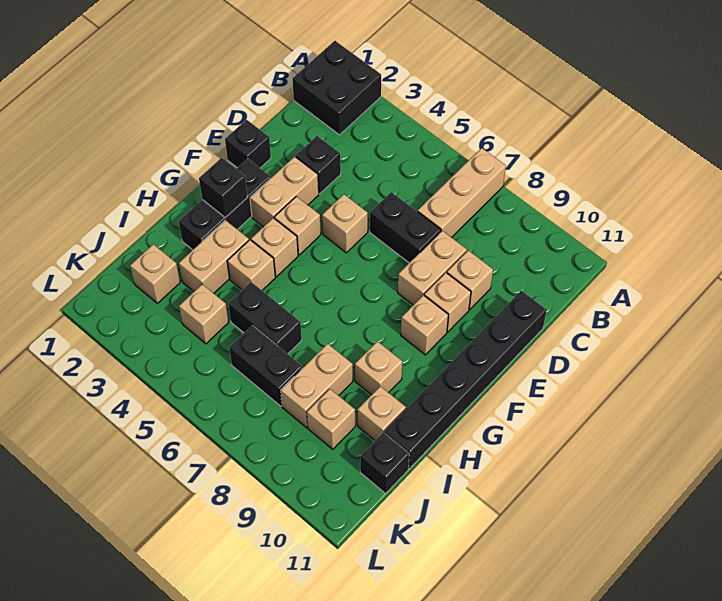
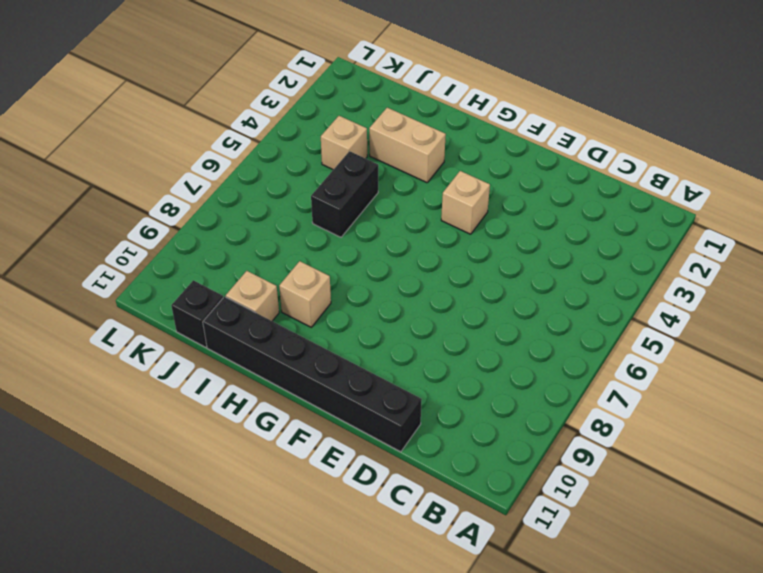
none -> black brick A1:B2 level 1
none -> tan brick A7:C7 level 1
none -> black brick D3 level 1

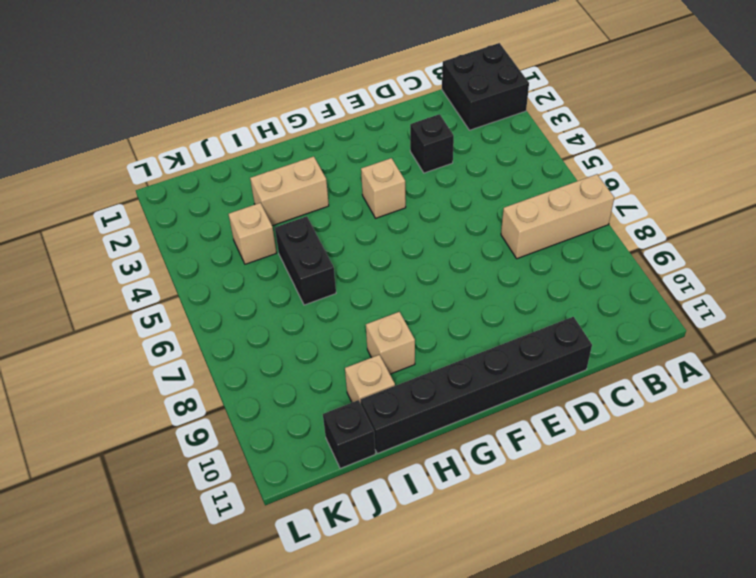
none -> black brick D6:D7 level 1
none -> tan brick D8:E8 level 1
none -> tan brick D9 level 1

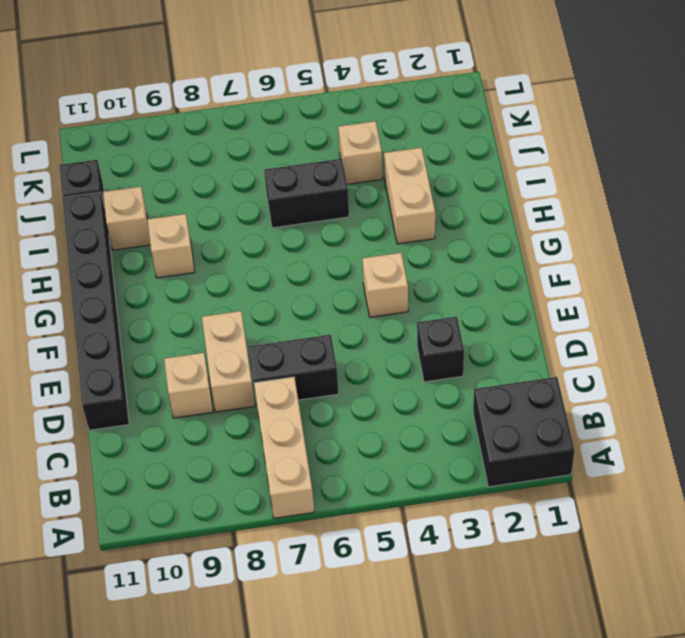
none -> black brick E1 level 1
none -> tan brick E3:F3 level 1
none -> tan brick E5 level 1

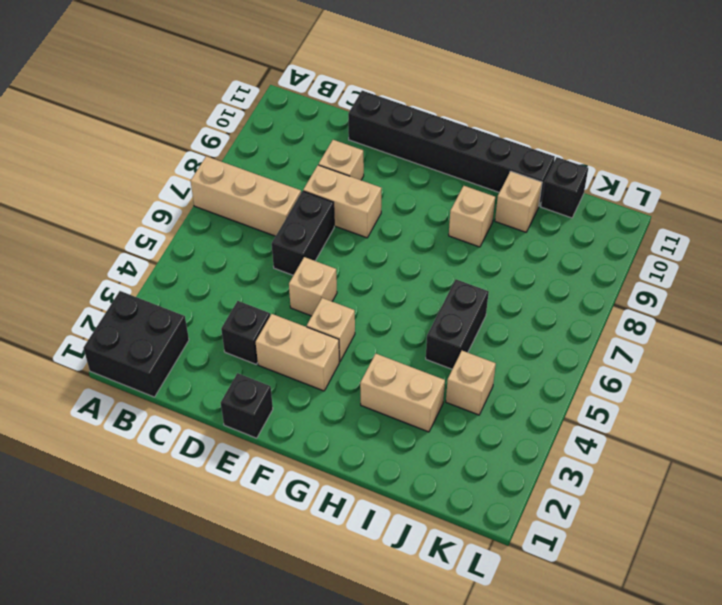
none -> tan brick E9 level 1
none -> black brick F2:H2 level 1
none -> tan brick F9 level 1

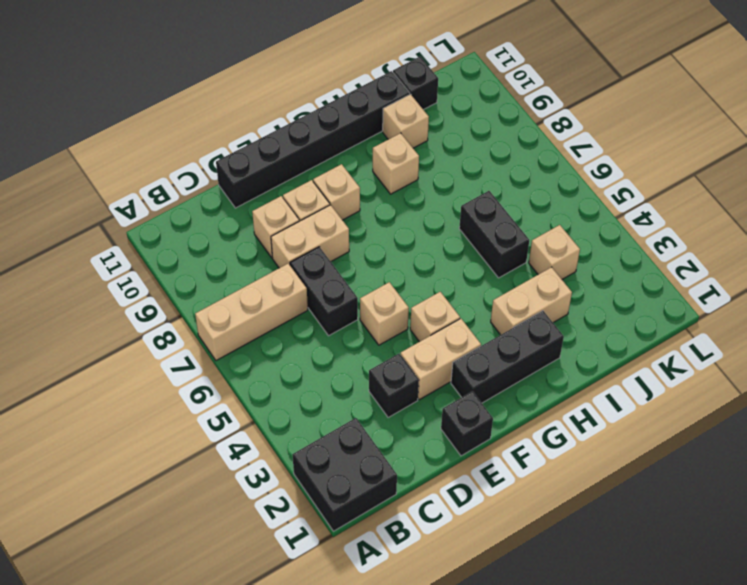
none -> tan brick G4 level 1
none -> tan brick H4 level 1
none -> tan brick I8:J8 level 1

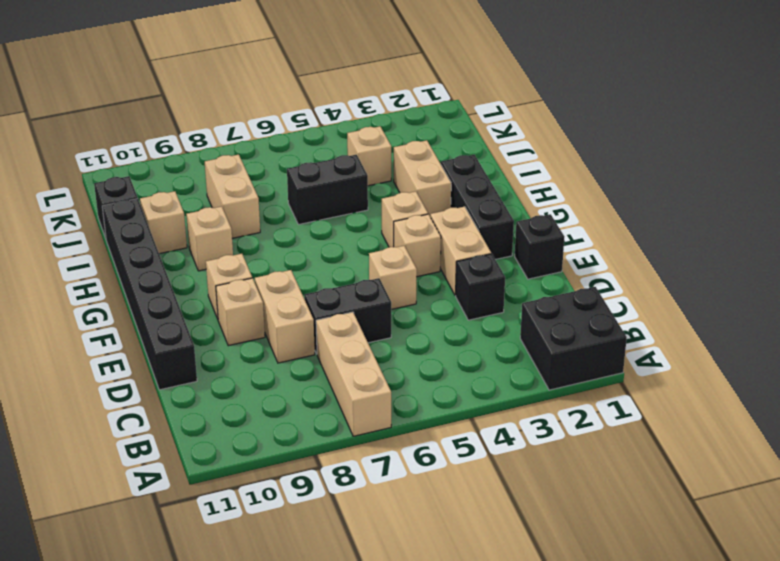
none -> tan brick D9 level 1
none -> tan brick H4 level 1
none -> tan brick J2 level 1

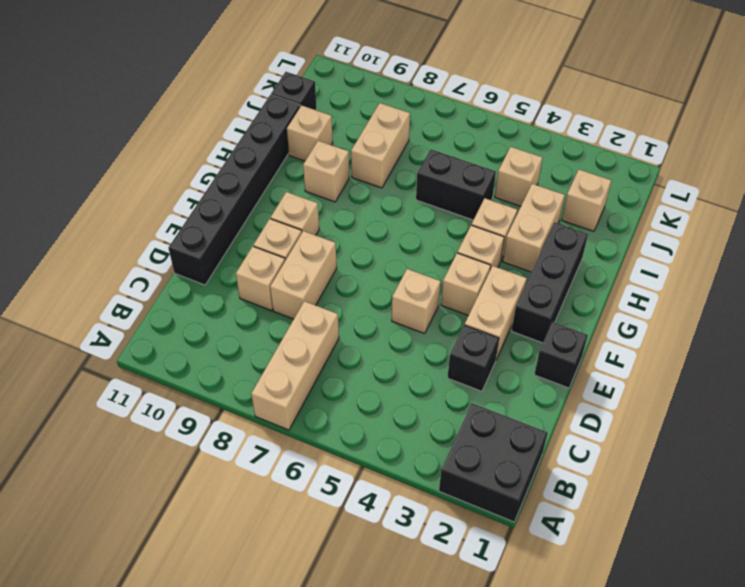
none -> black brick D6:D7 level 1
none -> black brick J6:J7 level 1
none -> tan brick J9 level 1

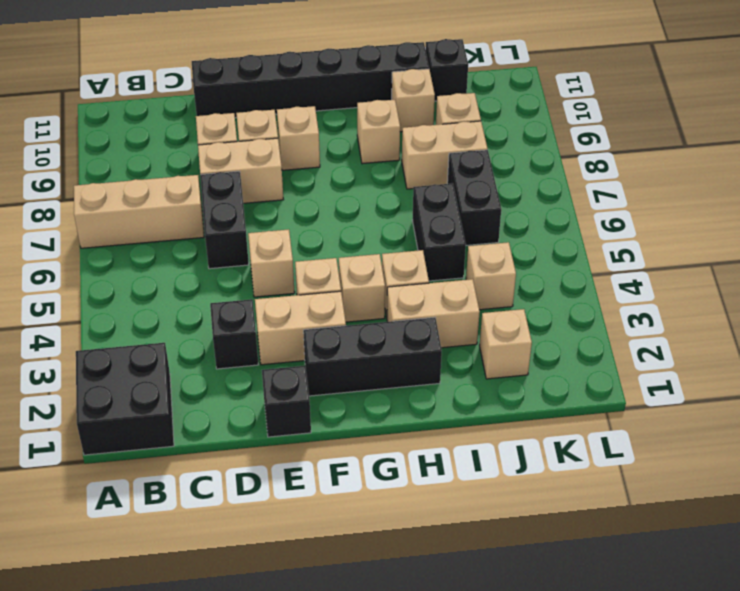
none -> black brick G2 level 2

